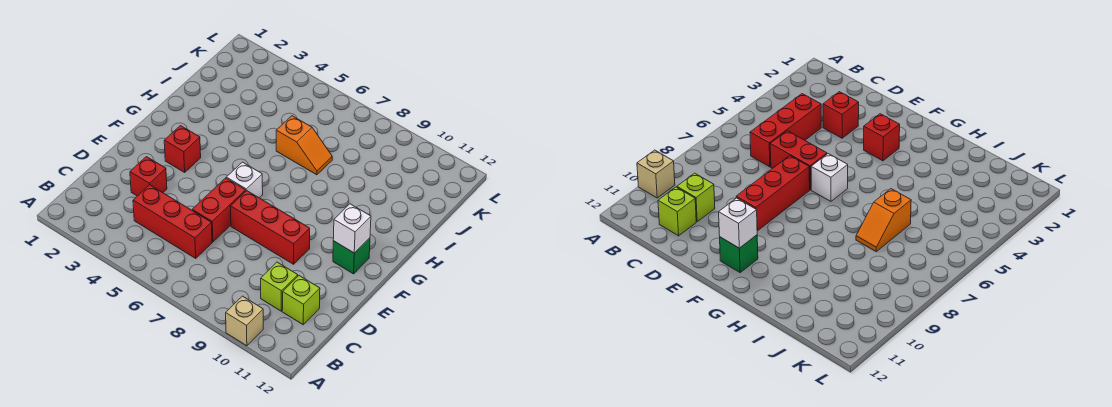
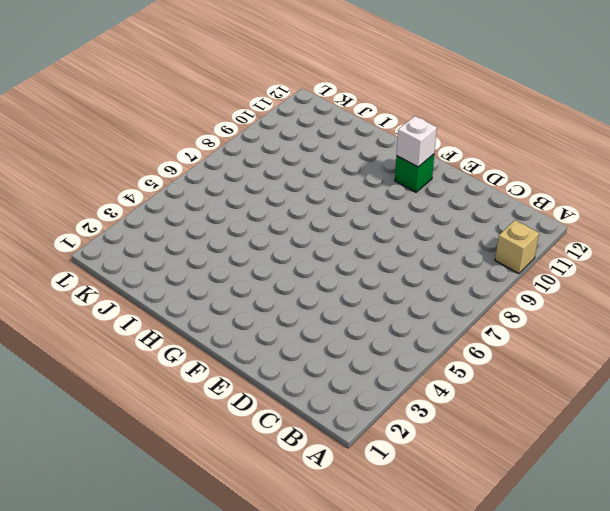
none -> red brick C4:C6 level 1
none -> lime brick C10 level 1
none -> lime brick C11 level 1

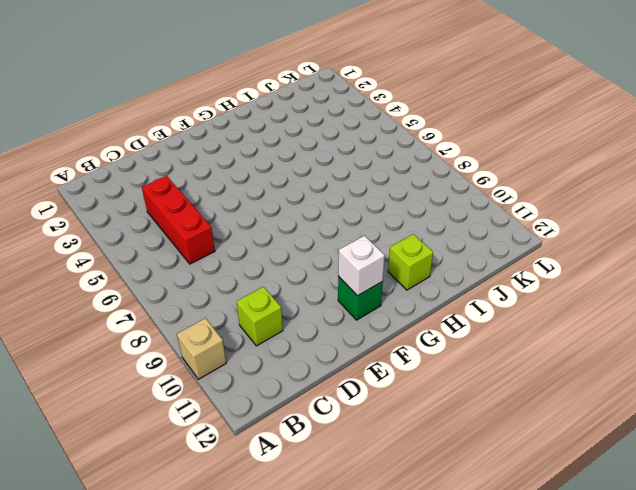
lime brick H11 level 1 -> lime brick C11 level 1
none -> red brick D3 level 1
none -> red brick D6:E6 level 1
none -> red brick E7:E9 level 1

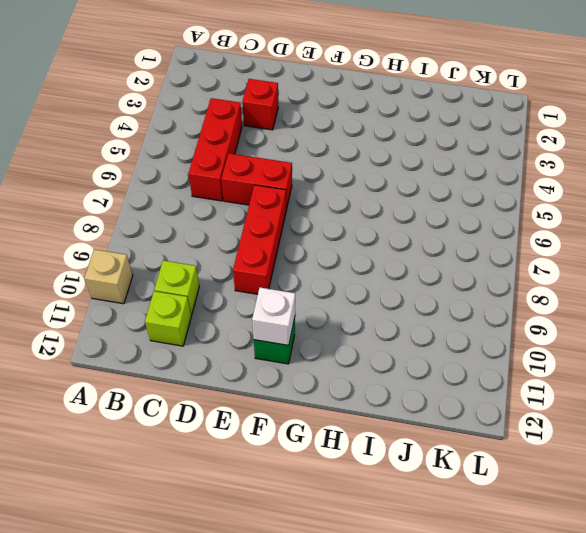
none -> red brick F3 level 1
none -> white brick F6 level 1
none -> orange slope I6:I7 level 1 top 6

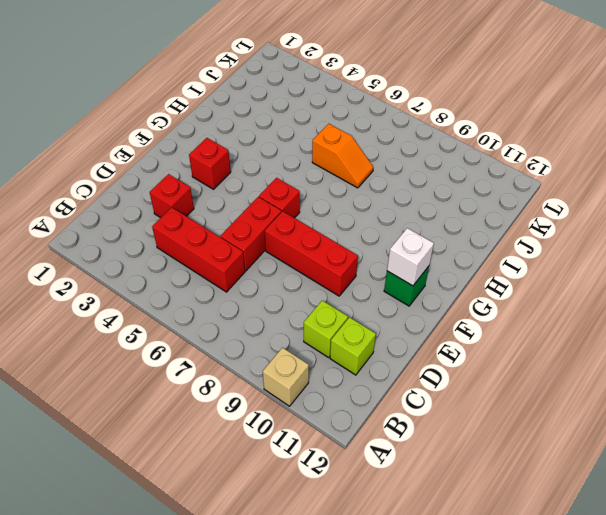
red brick F6 level 1 -> white brick F6 level 1

